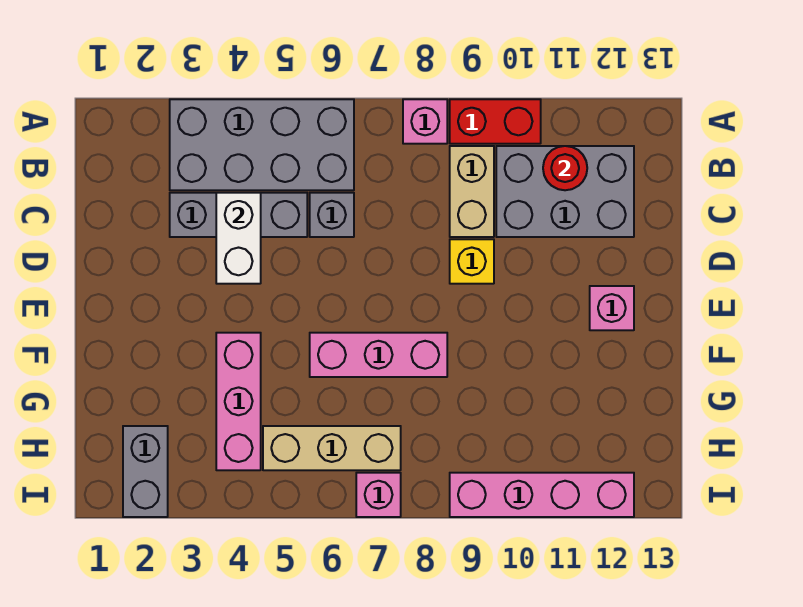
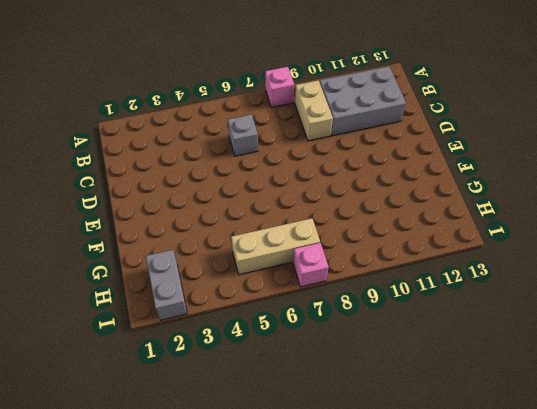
none -> grey brick A3:B6 level 1
none -> red brick A9:A10 level 1
none -> grey brick C3:C5 level 1

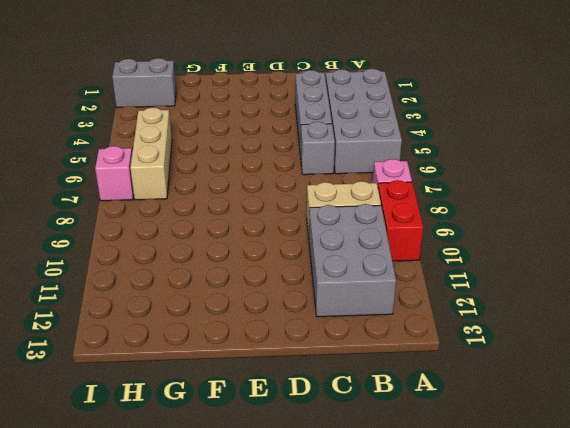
none -> yellow brick D9 level 1
none -> pink brick E12 level 1
none -> pink brick F4:H4 level 1

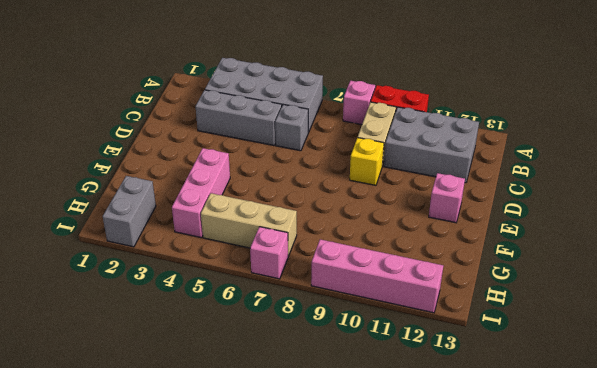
none -> pink brick F6:F8 level 1
none -> red round brick B11 level 2
none -> white brick C4:D4 level 2

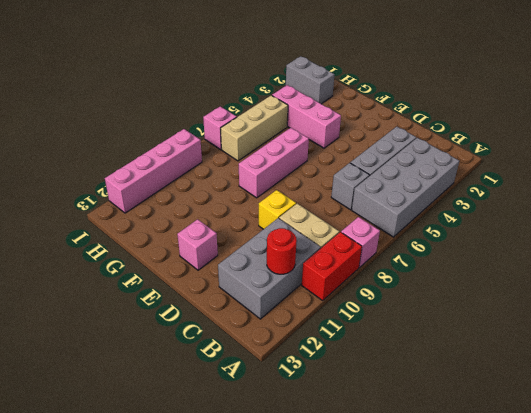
none -> white brick C4:D4 level 2

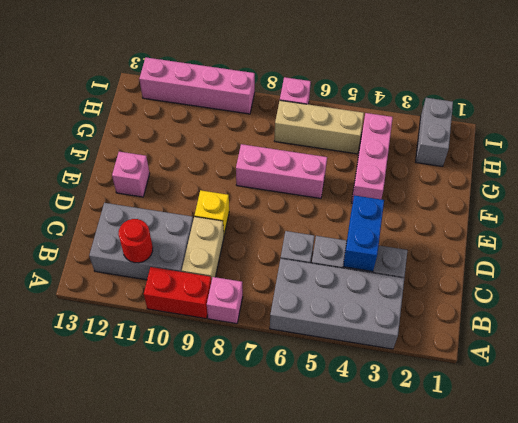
blue brick C4:D4 level 2 -> white brick C4:D4 level 2

